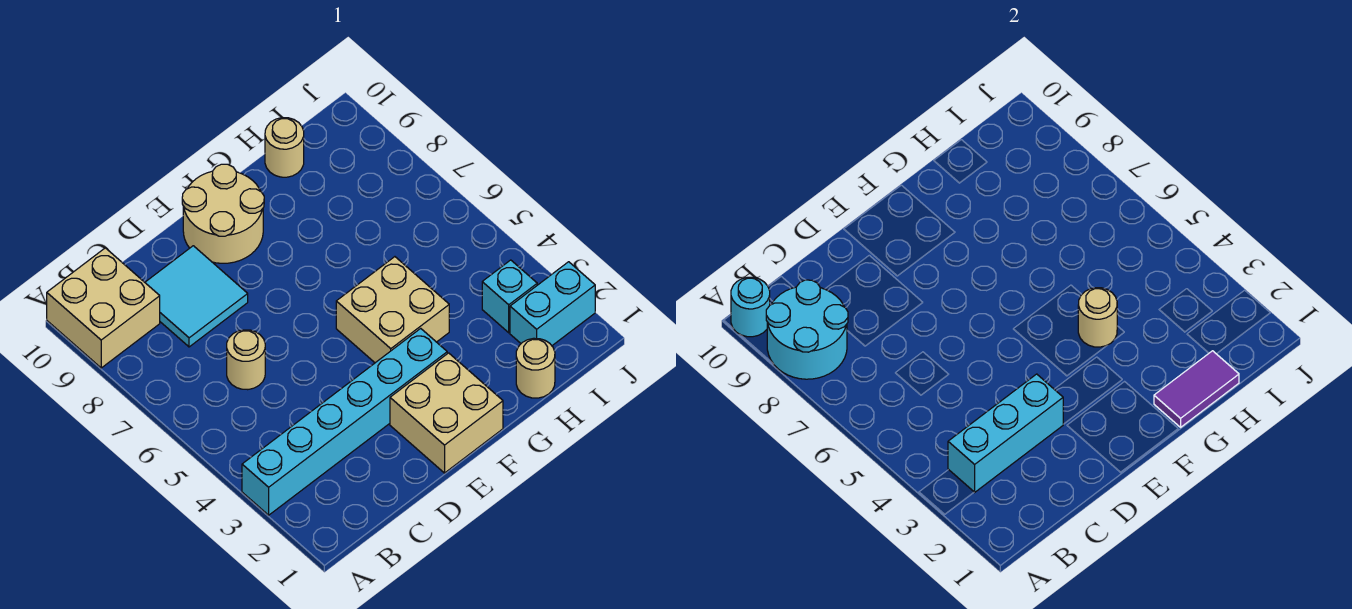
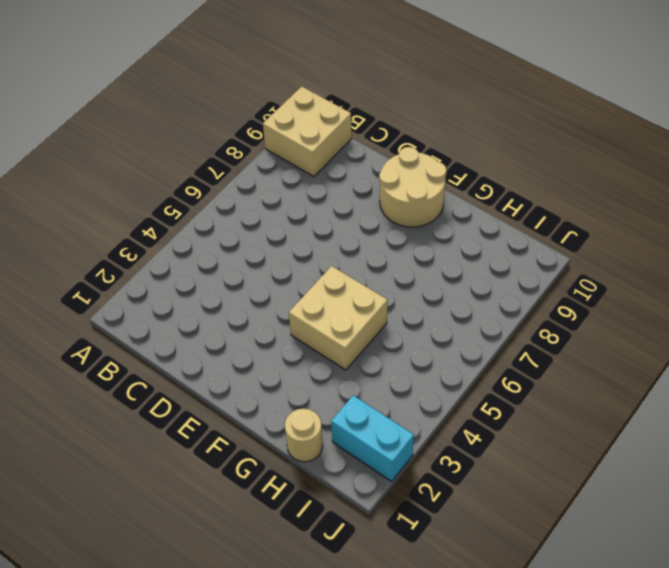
none -> cyan brick A3:F3 level 1
none -> tan round brick C6 level 1
none -> cyan tile C8:D9 level 1

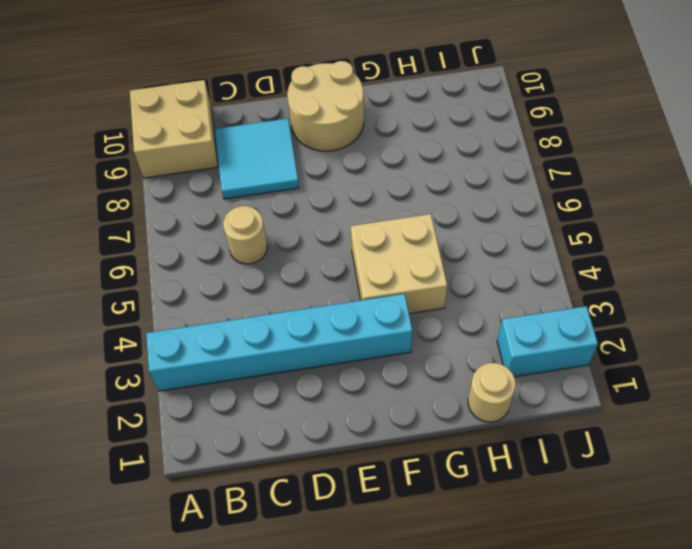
none -> tan brick E1:F2 level 1
none -> tan round brick H10 level 1
none -> cyan brick I3 level 1

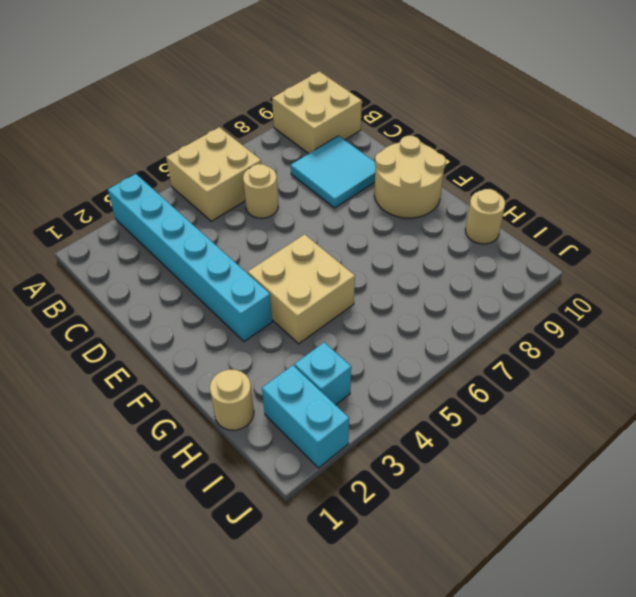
tan brick A5:B6 level 1 -> tan brick E1:F2 level 1
none -> cyan round brick A8:B9 level 2
none -> cyan round brick A10 level 2
none -> cyan brick B3:D3 level 2

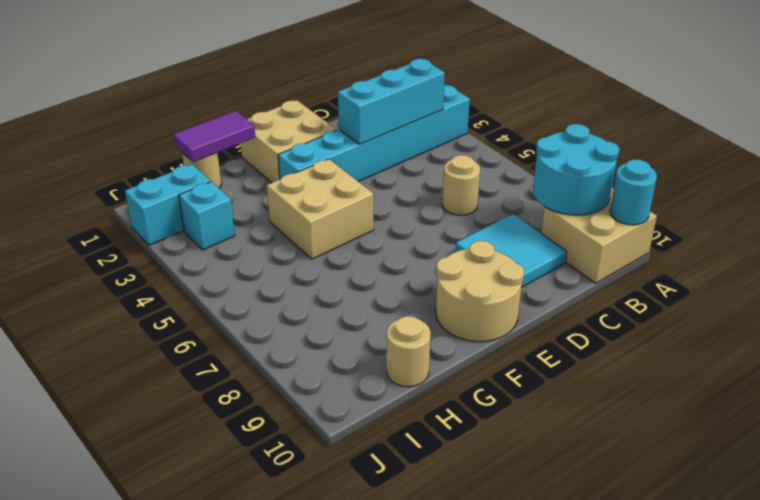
none -> tan round brick G4 level 2

